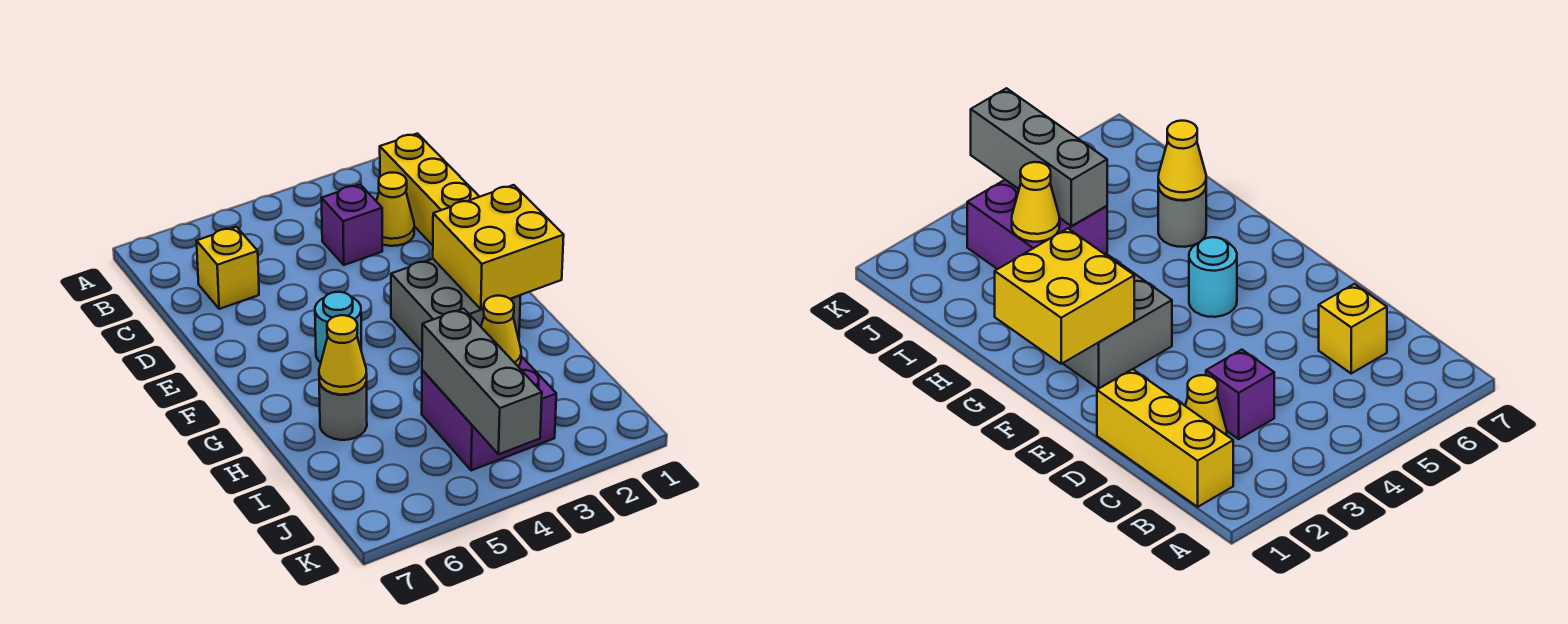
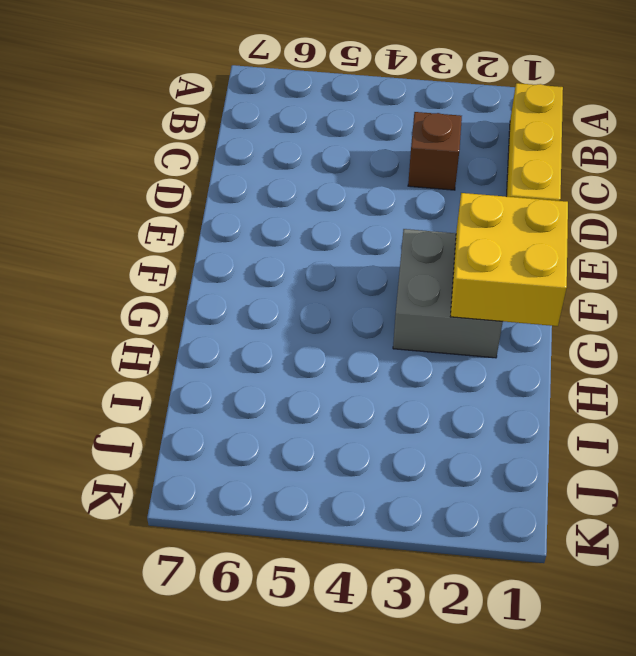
brown brick C3 level 1 -> purple brick C3 level 1
none -> yellow cone C2 level 1
none -> yellow brick C6 level 1
none -> cyan round brick F5 level 1

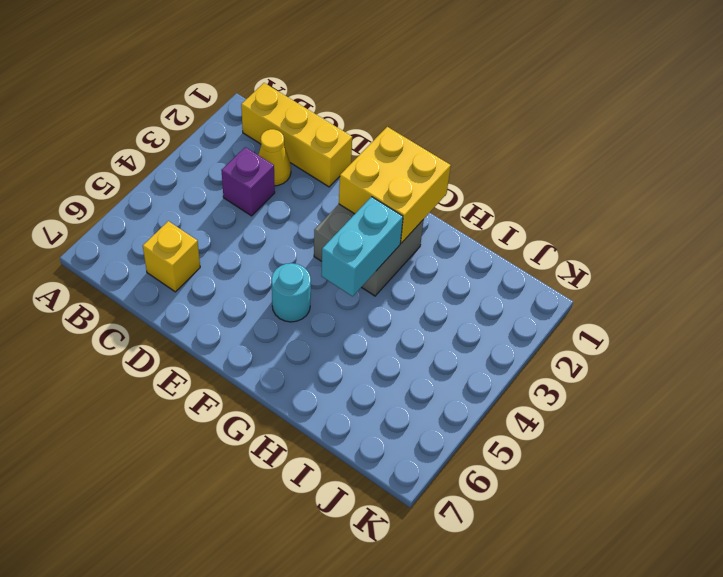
cyan brick G3:G4 level 2 -> none
none -> grey round brick H6 level 1
none -> purple brick I3:J4 level 1
none -> yellow cone H6 level 2

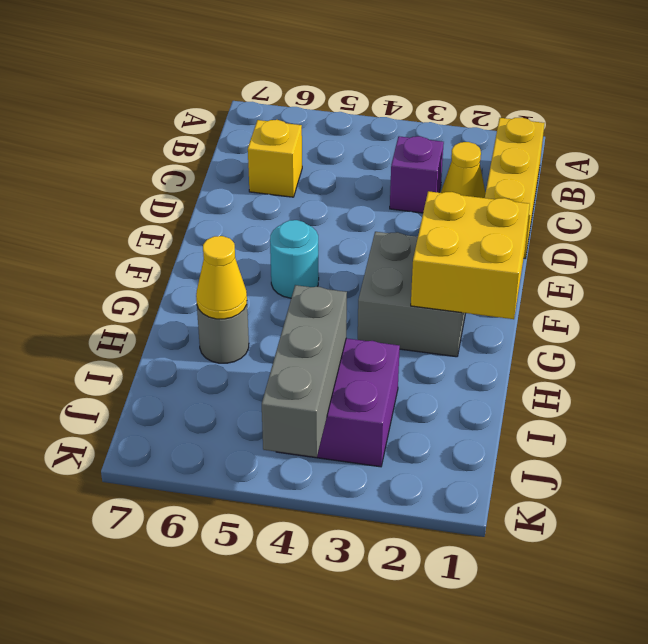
none -> yellow cone I3 level 2

